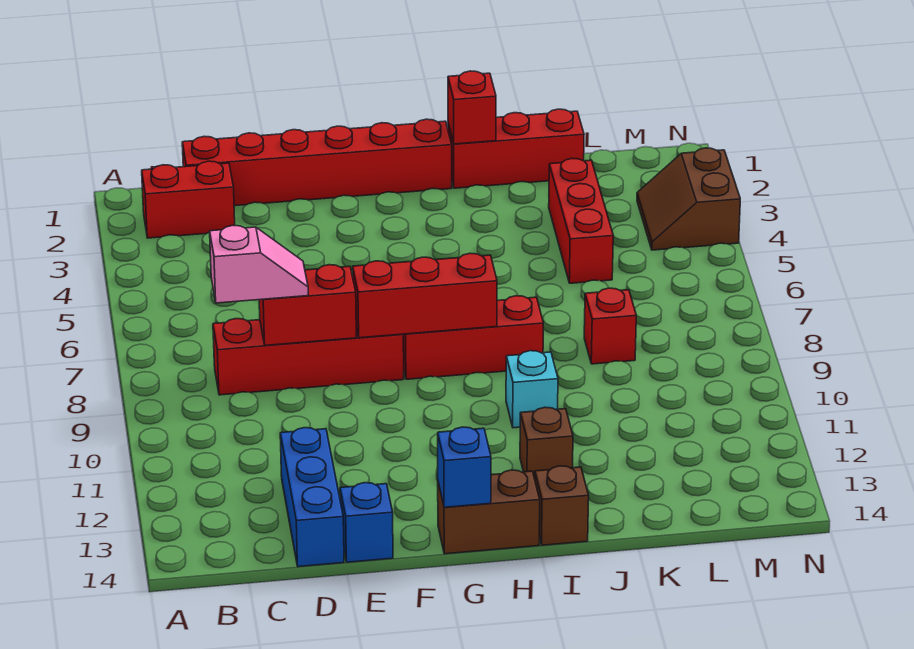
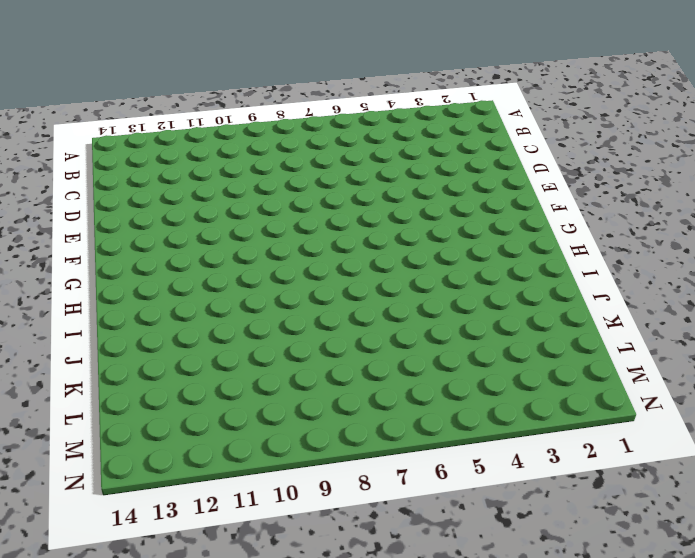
none -> red brick B2:C2 level 1
none -> red brick C1:H1 level 1
none -> red brick C8:F8 level 1

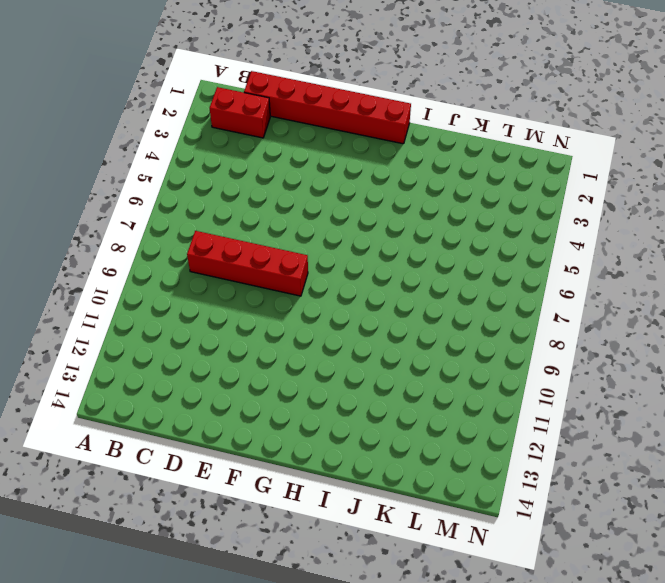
none -> blue brick D12:D14 level 1
none -> blue brick E14 level 1
none -> red brick G8:I8 level 1

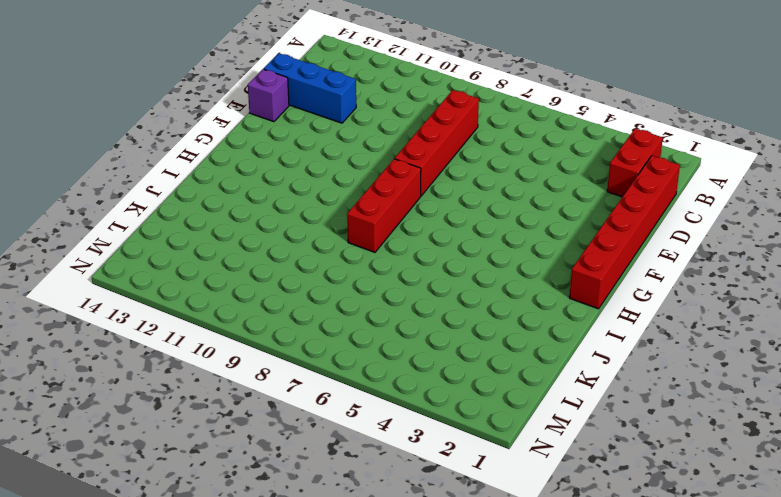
purple brick E14 level 1 -> blue brick E14 level 1
none -> brown brick G14:H14 level 1
none -> red brick I1:K1 level 1
none -> cyan brick I10 level 1

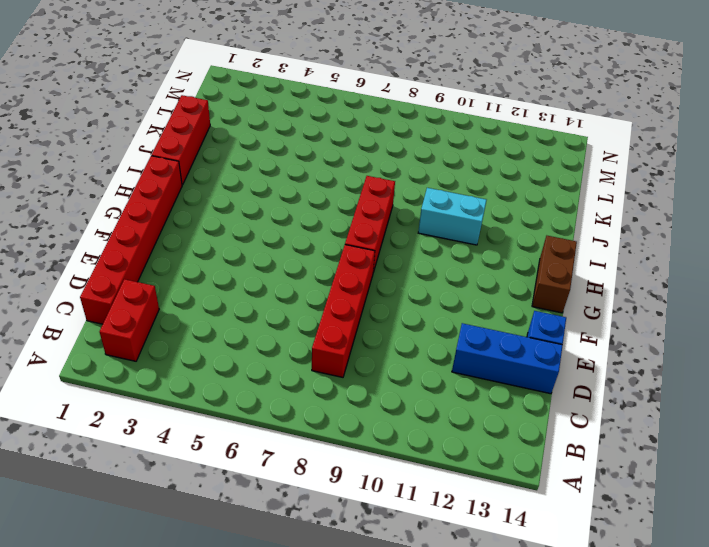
cyan brick I10:I11 level 1 -> cyan brick I10 level 1
none -> brown brick I12 level 1
none -> brown brick I14 level 1
none -> red brick K3:K5 level 1

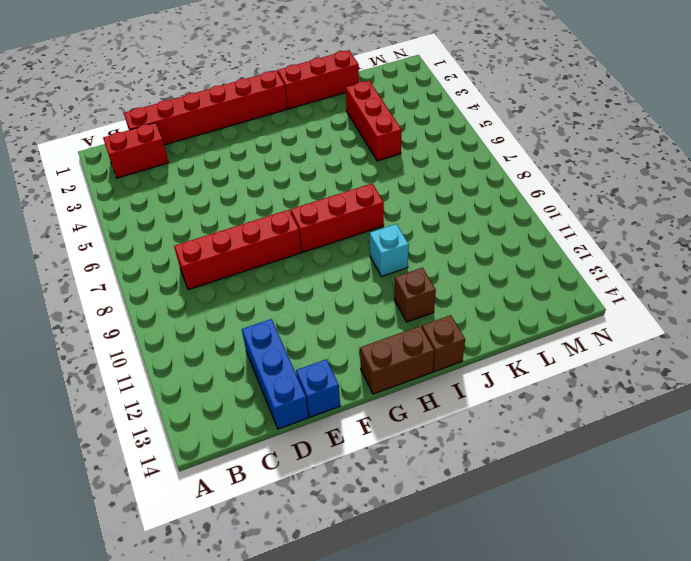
none -> red brick K8 level 1
none -> brown slope M3:N4 level 1 top N
none -> red brick D8:E8 level 2

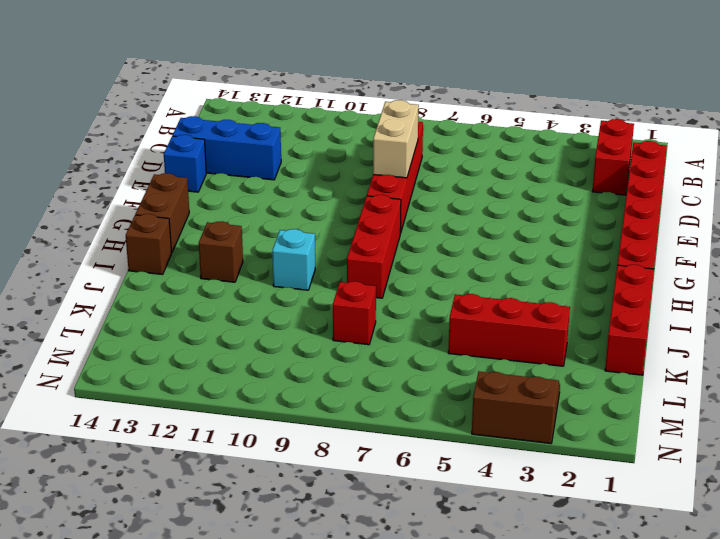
tan brick D8:E8 level 2 -> red brick D8:E8 level 2
none -> red brick F8:H8 level 2
none -> blue brick G14 level 2
none -> red brick I1 level 2

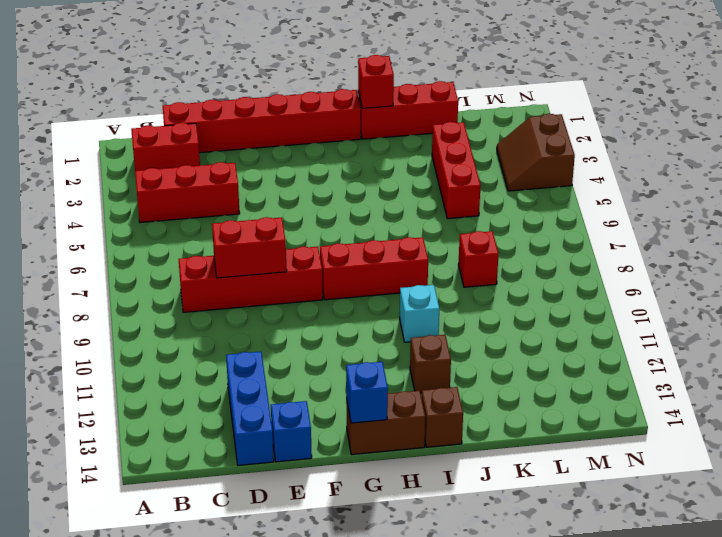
red brick B4:D4 level 1 -> red brick F8:H8 level 2
none -> pink slope C8:D8 level 3 top C

